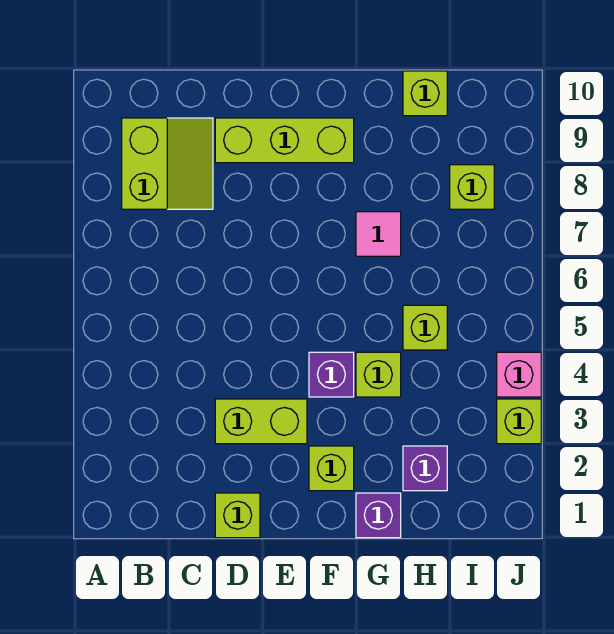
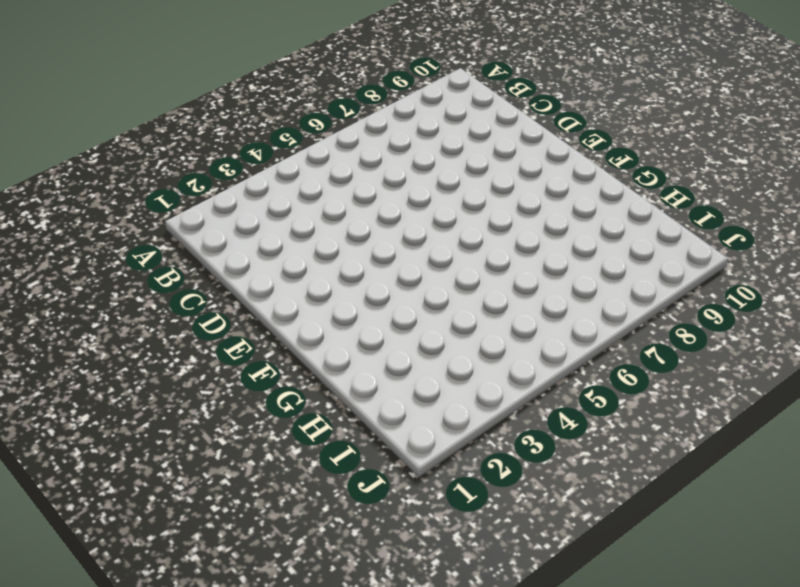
none -> lime slope B8:C9 level 1 top B
none -> lime brick D1 level 1
none -> lime brick D3:E3 level 1

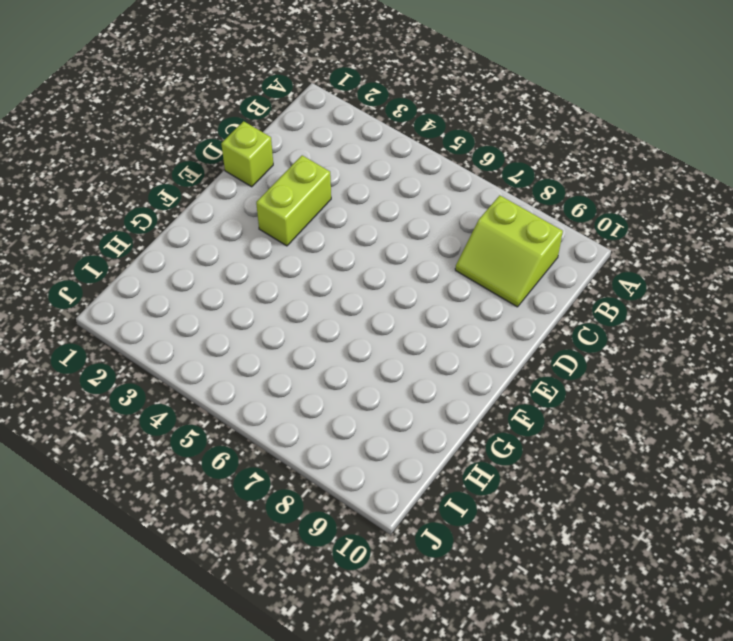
none -> lime brick D9:F9 level 1
none -> lime brick F2 level 1
none -> purple brick F4 level 1

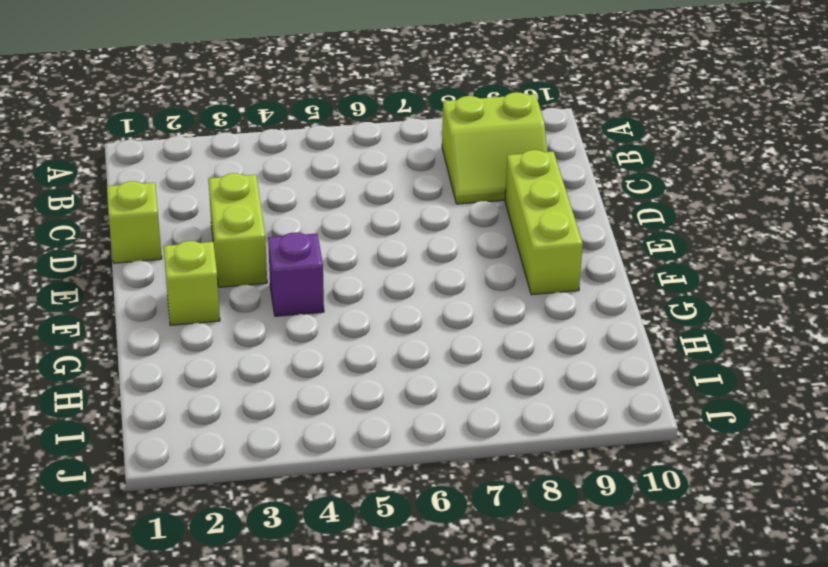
none -> purple brick G1 level 1
none -> lime brick G4 level 1
none -> pink tile G7 level 1

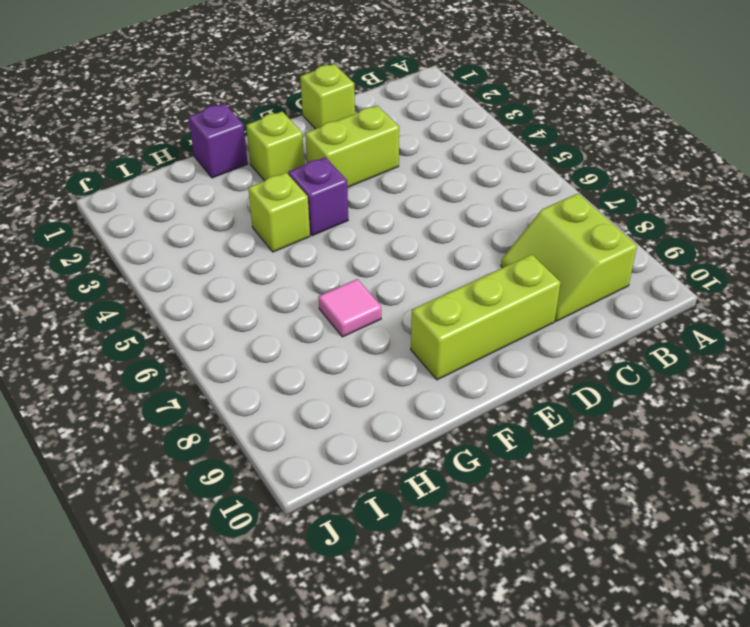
none -> purple brick H2 level 1
none -> lime brick H5 level 1
none -> lime brick H10 level 1

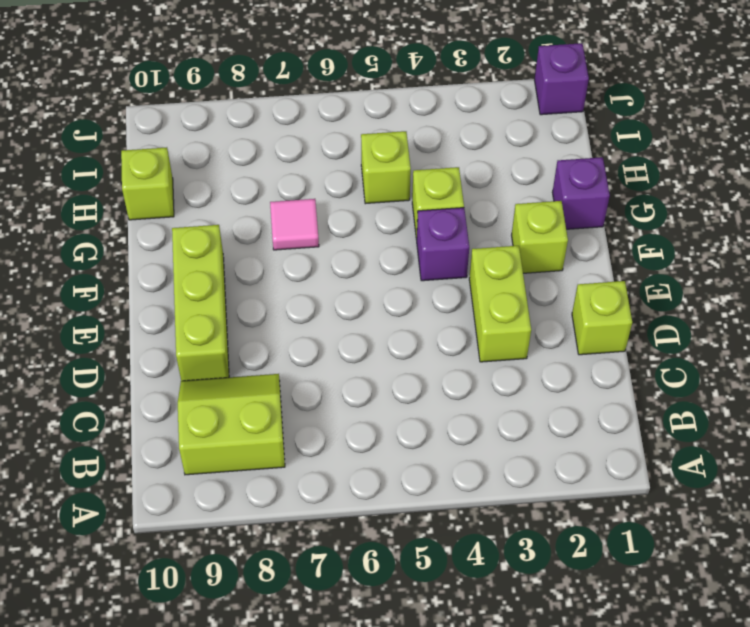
purple brick J1 level 1 -> purple brick H2 level 1
none -> lime brick I8 level 1
none -> lime brick J3 level 1
none -> pink brick J4 level 1

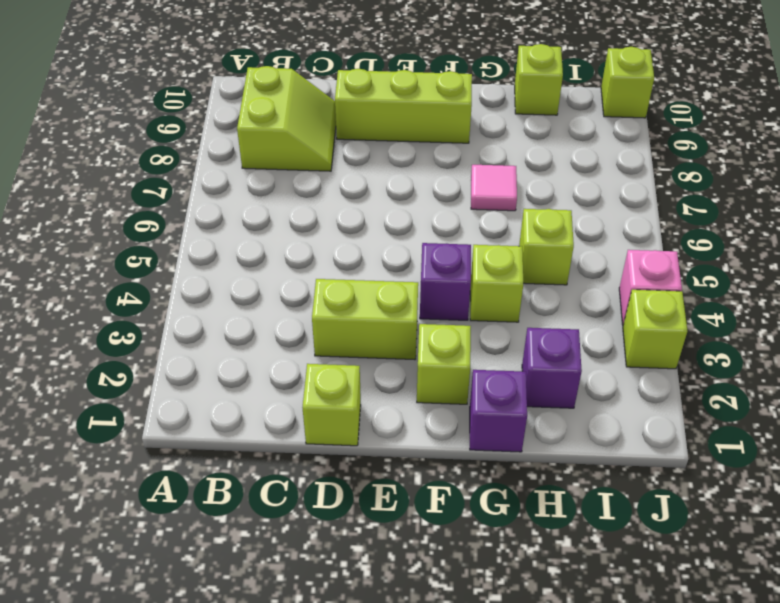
lime brick J10 level 1 -> lime brick I8 level 1

